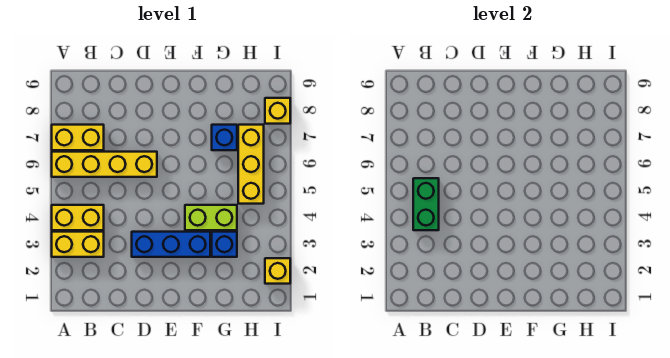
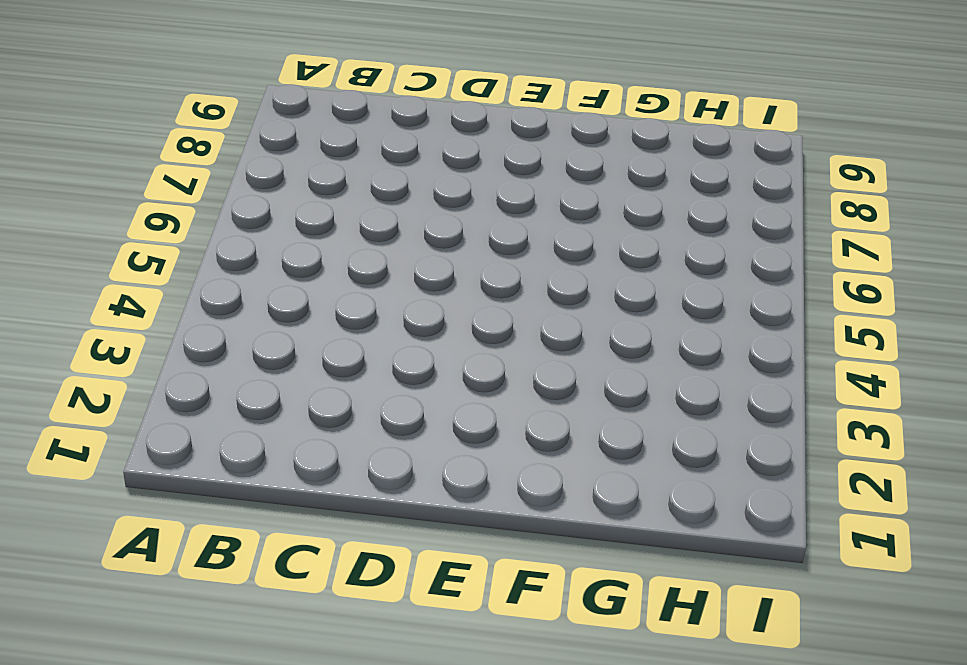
none -> yellow brick A3:B3 level 1
none -> yellow brick A4:B4 level 1
none -> yellow brick A6:D6 level 1

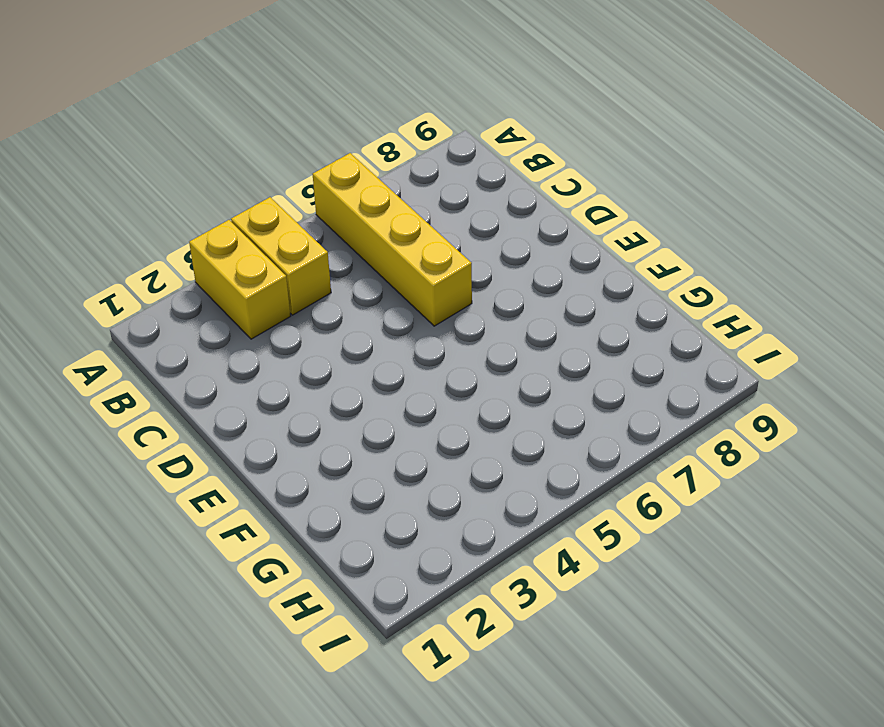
none -> yellow brick A7:B7 level 1
none -> blue brick D3:F3 level 1
none -> lime brick F4:G4 level 1

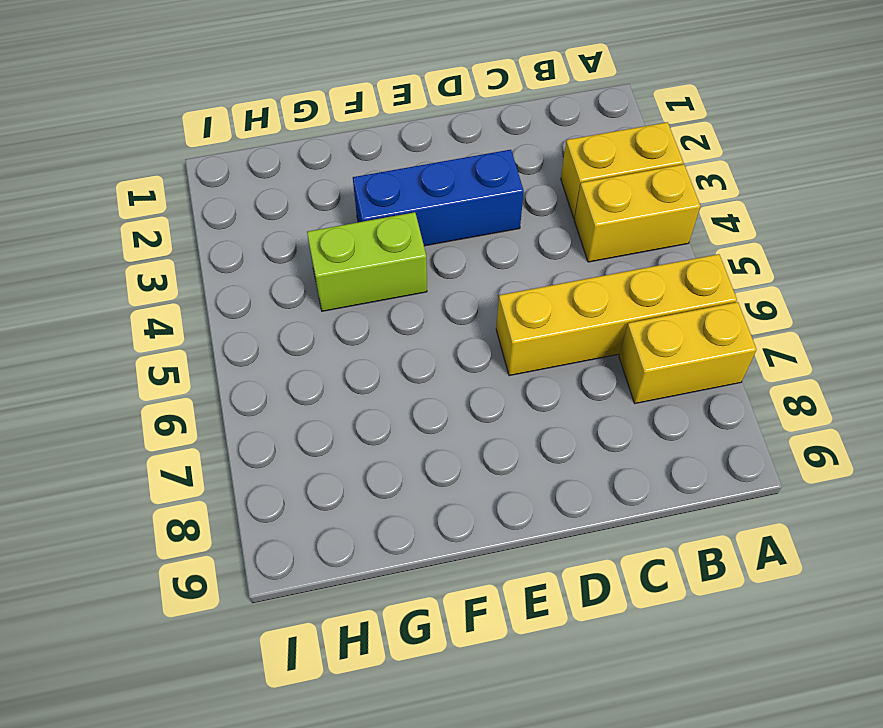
none -> blue brick G3 level 1
none -> blue brick G7 level 1
none -> yellow brick H5:H7 level 1

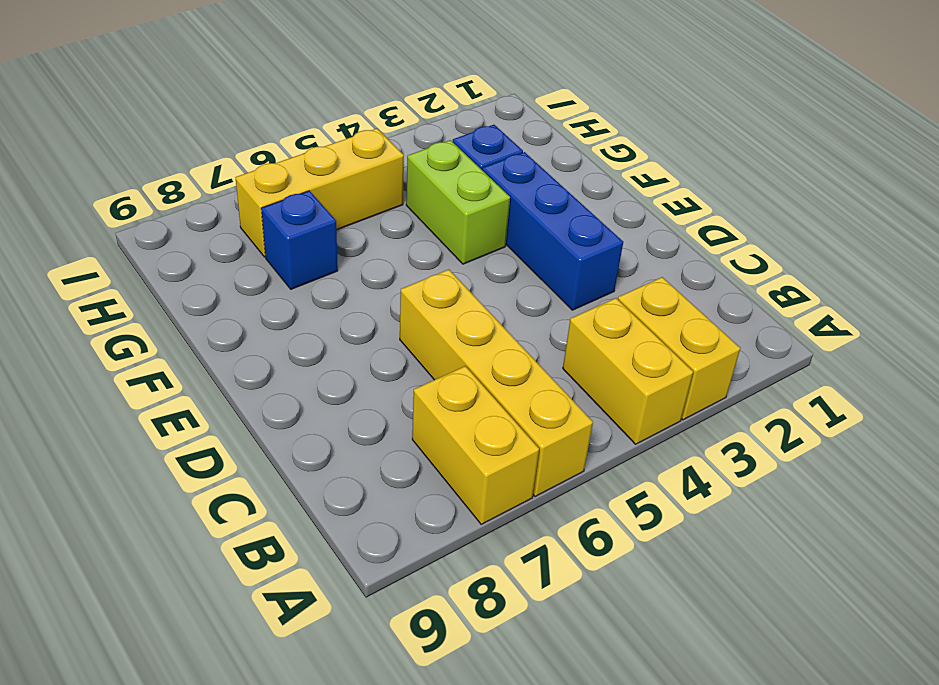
none -> yellow brick I2 level 1
none -> yellow brick I8 level 1
none -> green brick B4:B5 level 2

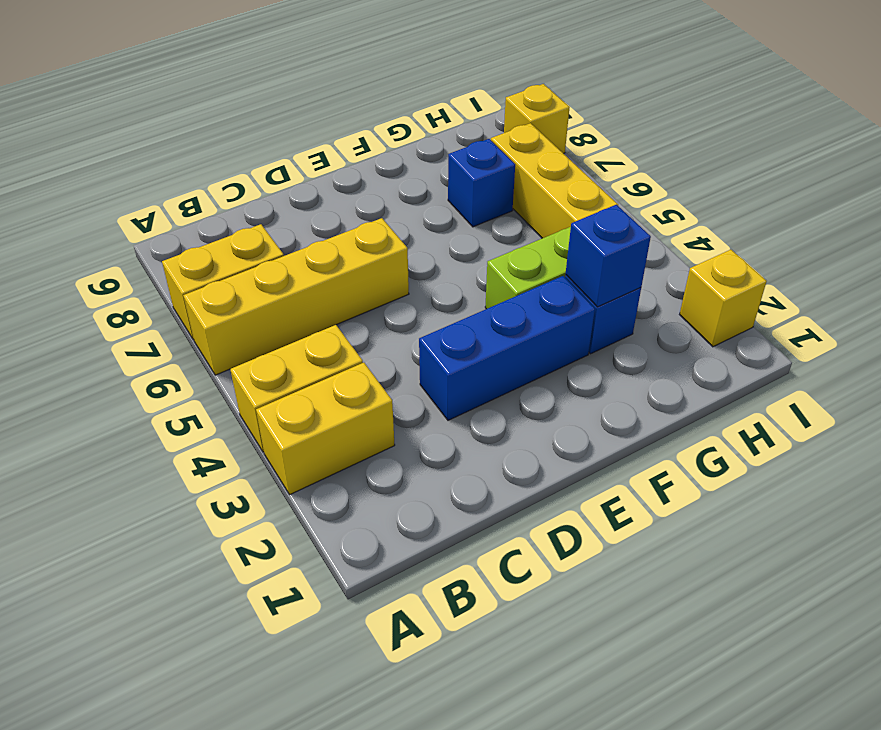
blue brick G3 level 2 -> none
none -> green brick B4:B5 level 2

